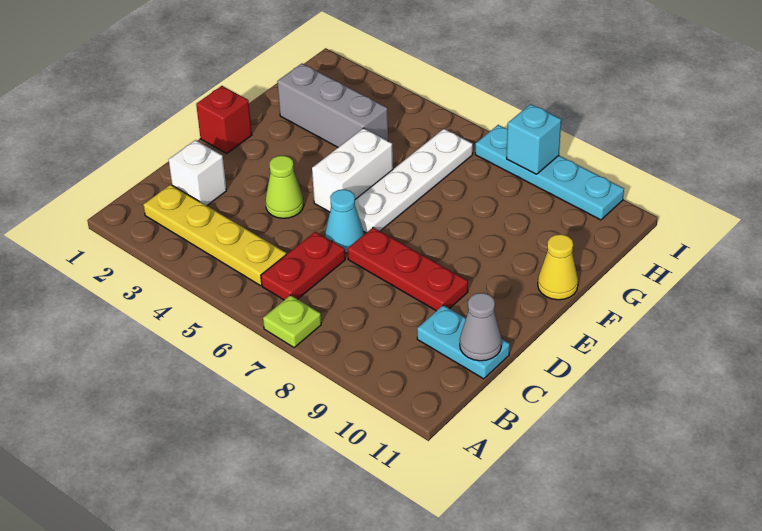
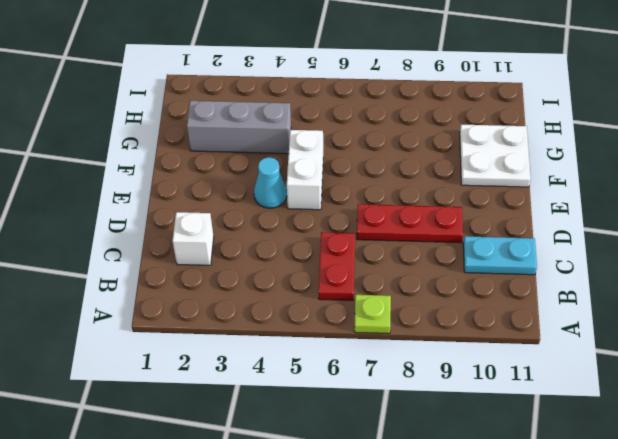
cyan cone E4 level 1 -> cyan cone D6 level 1
white plate F10:G11 level 1 -> yellow cone F11 level 1
none -> yellow plate B2:B5 level 1
none -> lime cone D4 level 1
none -> red brick E1 level 1

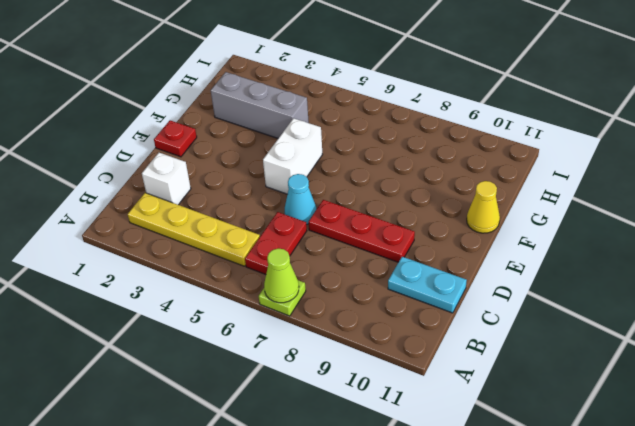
lime cone A7 level 2 -> lime cone D4 level 1
red plate E1 level 1 -> red brick E1 level 1
none -> white plate E6:H6 level 1
none -> cyan plate I7:I10 level 1
none -> grey cone C11 level 2

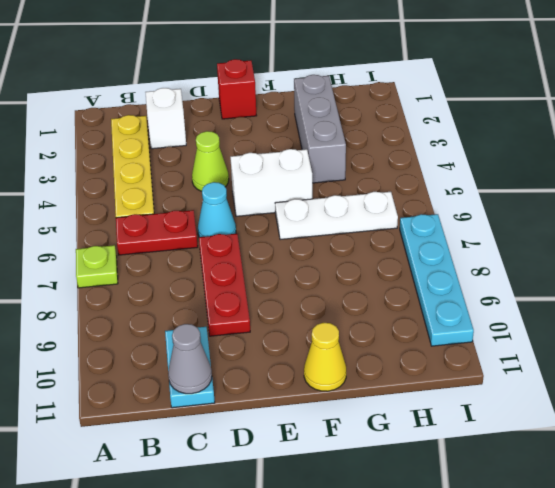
white plate F6:H6 level 1 -> white plate E6:H6 level 1
none -> cyan brick I8 level 2

